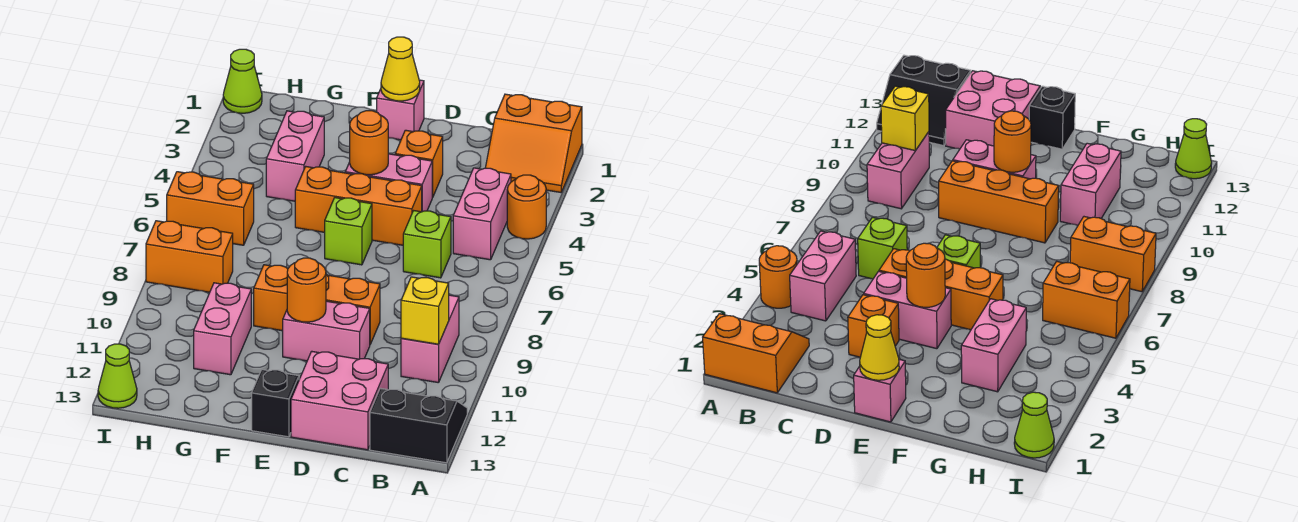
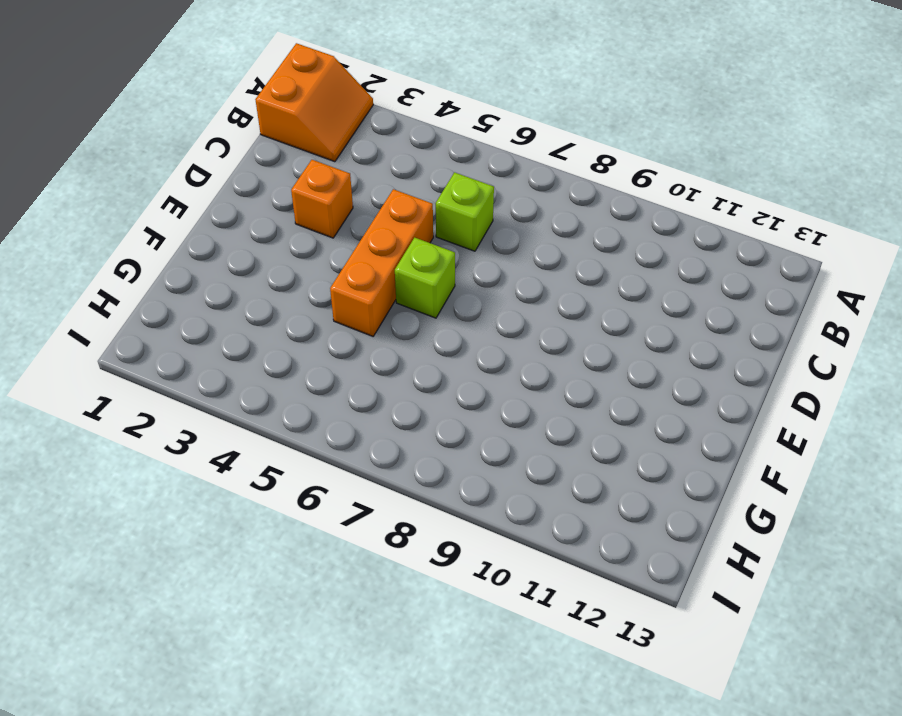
none -> orange round brick A4 level 1
none -> black slope A12:B13 level 1 top 13
none -> pink brick B4:B5 level 1

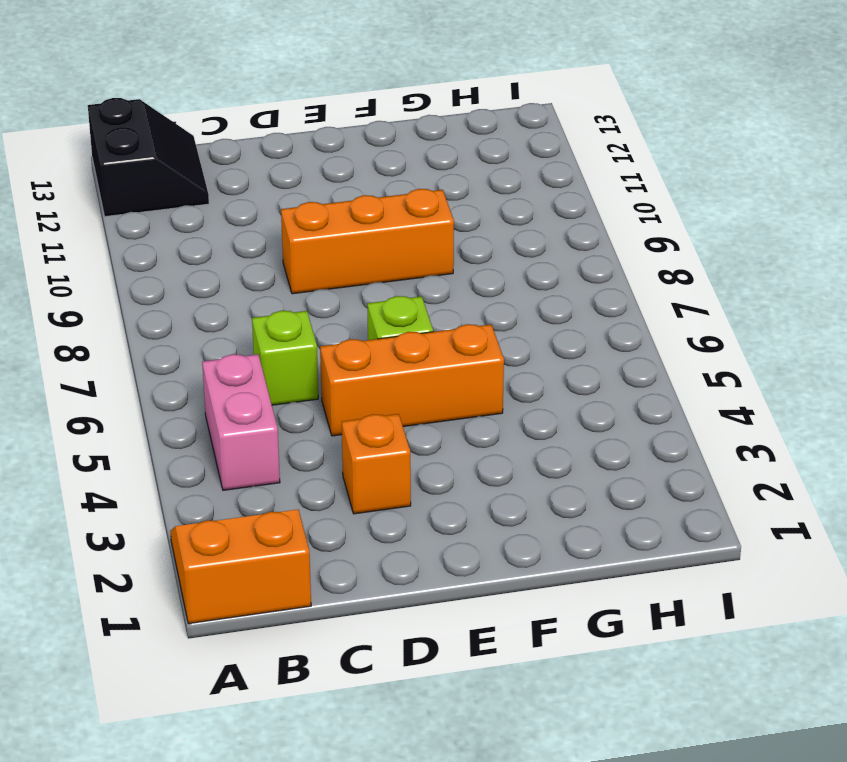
black slope A12:B13 level 1 top A -> black slope A12:B13 level 1 top 13
none -> orange round brick A4 level 1
none -> pink brick B9:B10 level 1
none -> pink brick C12:D13 level 1

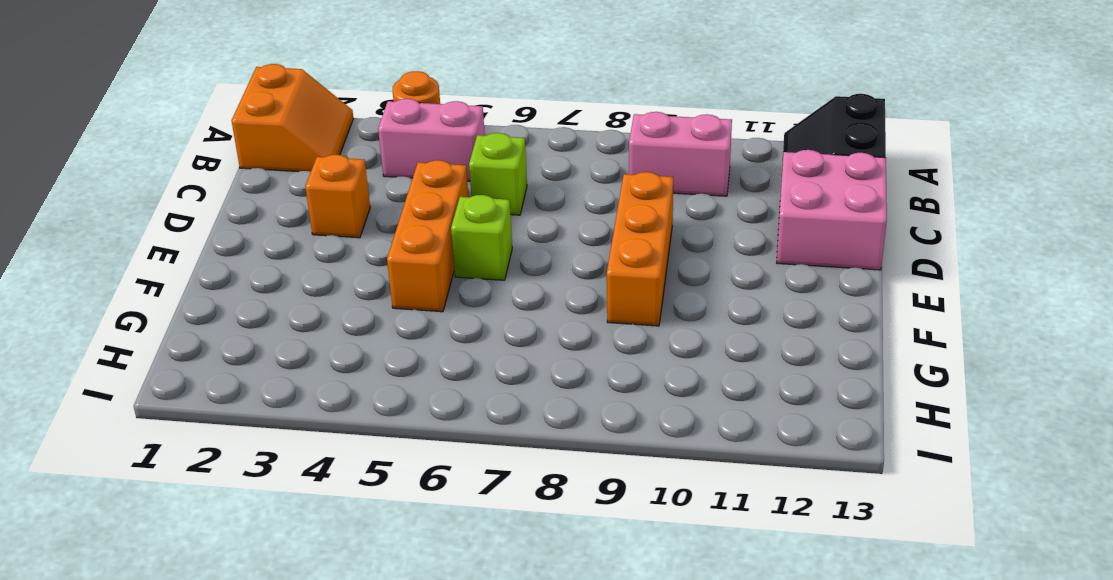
none -> pink brick D4:E4 level 1
none -> pink brick D10:E10 level 1
none -> pink brick E1 level 1

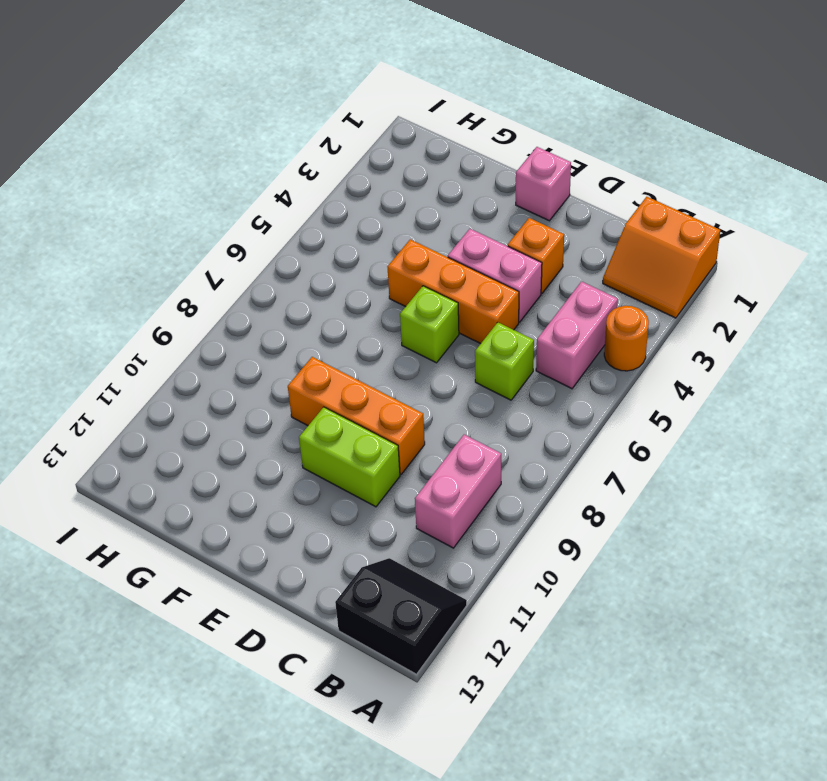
lime brick D10:E10 level 1 -> pink brick D10:E10 level 1
none -> pink brick C12:D13 level 1
none -> black brick E13 level 1
none -> pink brick G3:G4 level 1

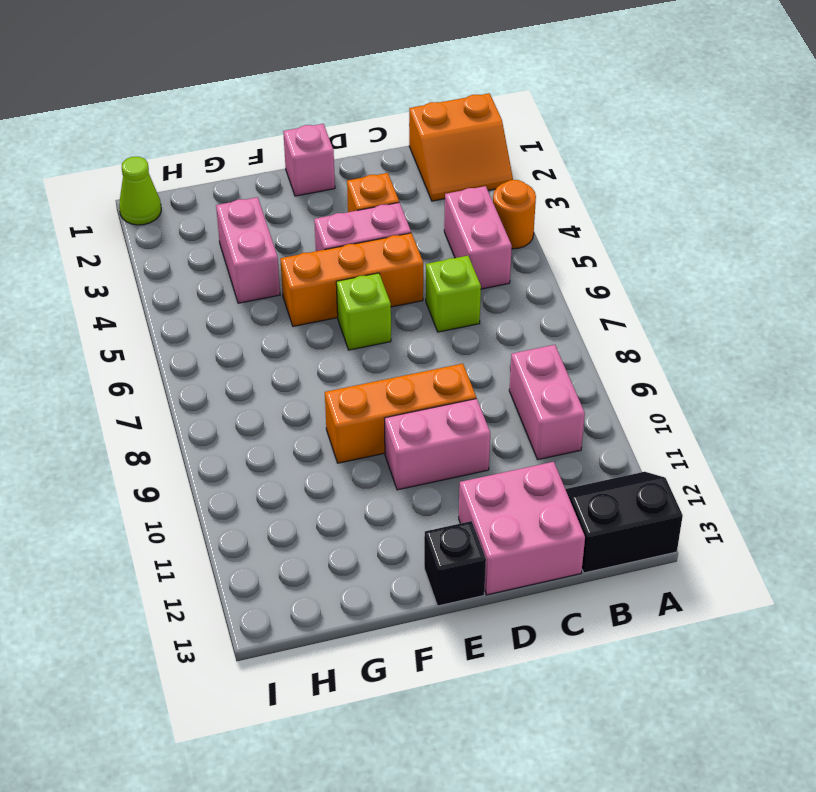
none -> pink brick G10:G11 level 1
none -> orange brick H6:I6 level 1
none -> orange brick H8:I8 level 1

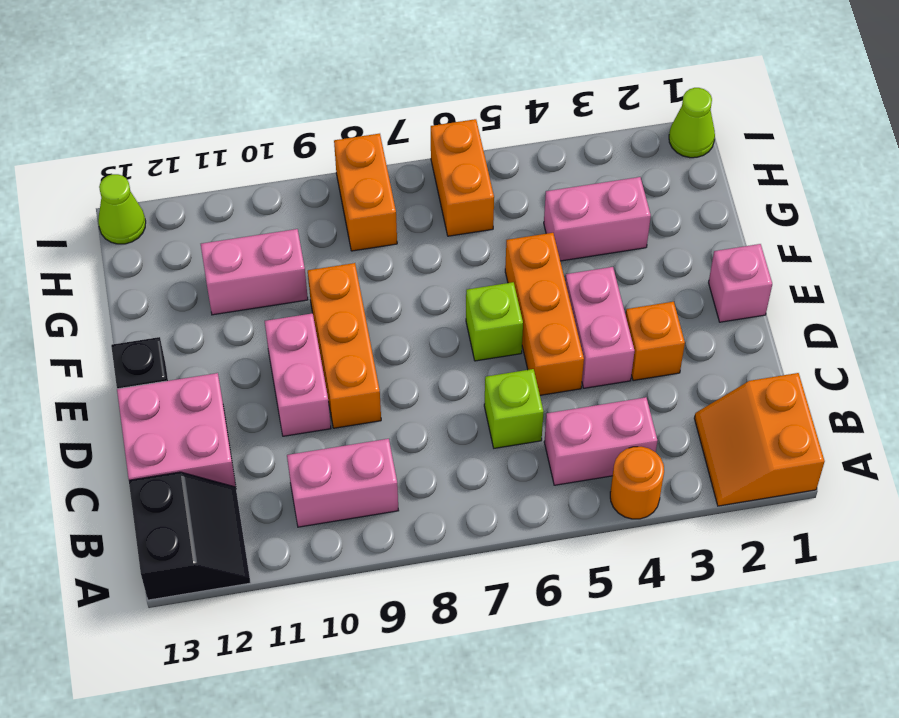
none -> yellow brick B10 level 2
none -> yellow cone E1 level 2
none -> orange round brick E4 level 2

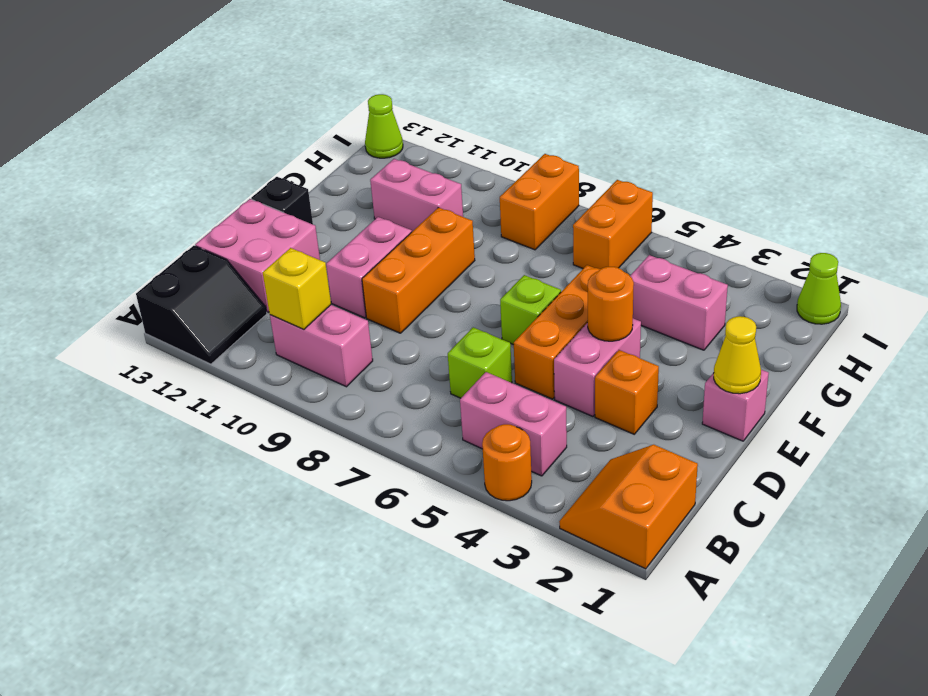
none -> orange round brick E10 level 2

